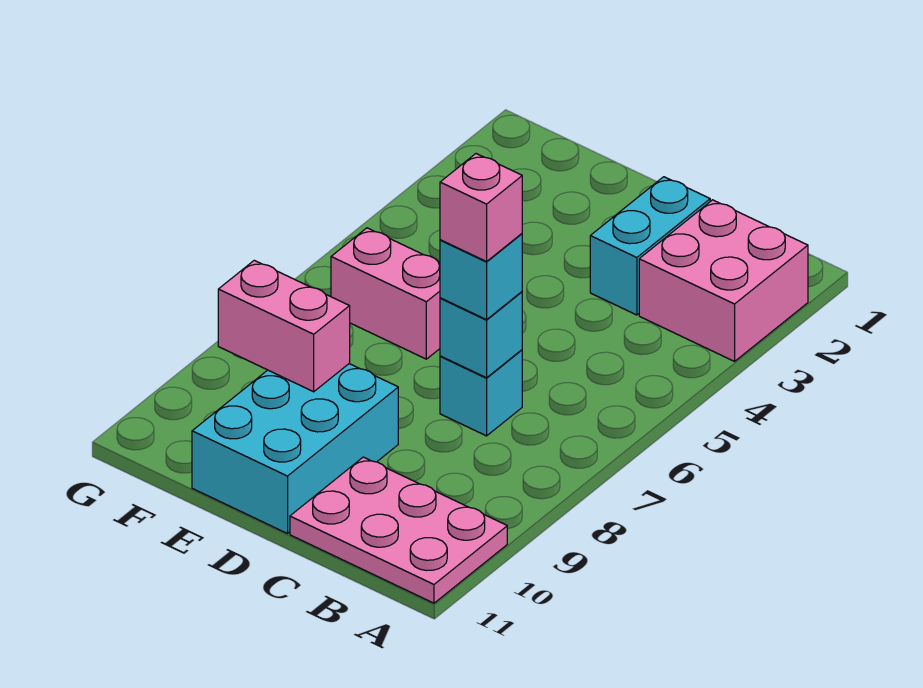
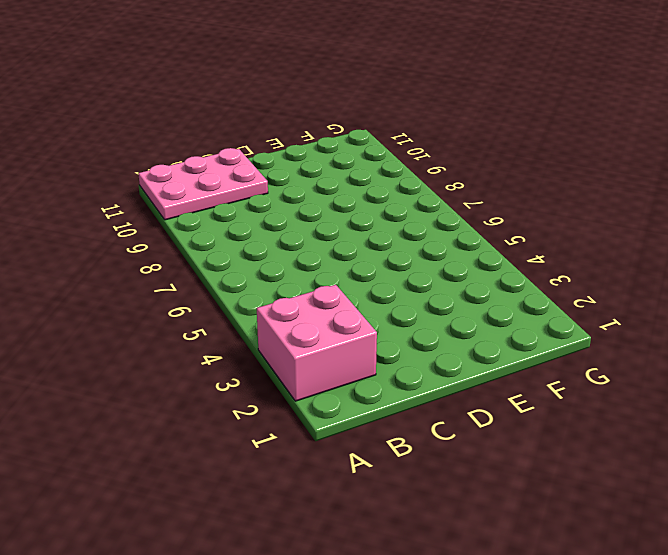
none -> cyan brick C2:C3 level 1
none -> cyan brick C7 level 1

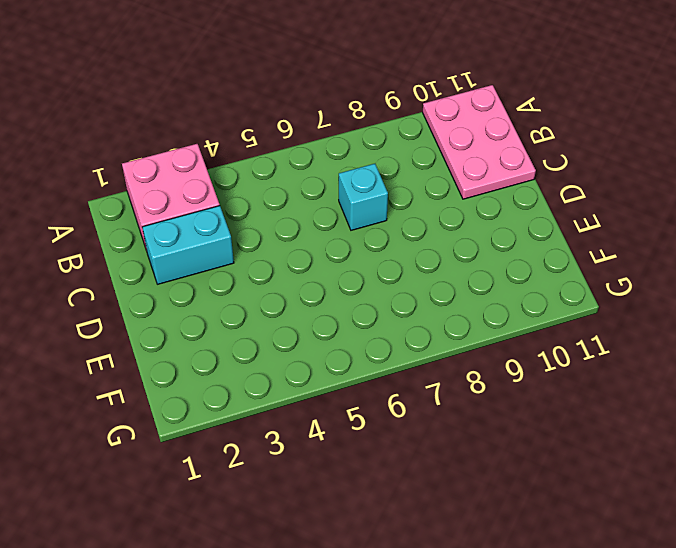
none -> cyan brick D9:E11 level 1
none -> pink brick E6:F6 level 1

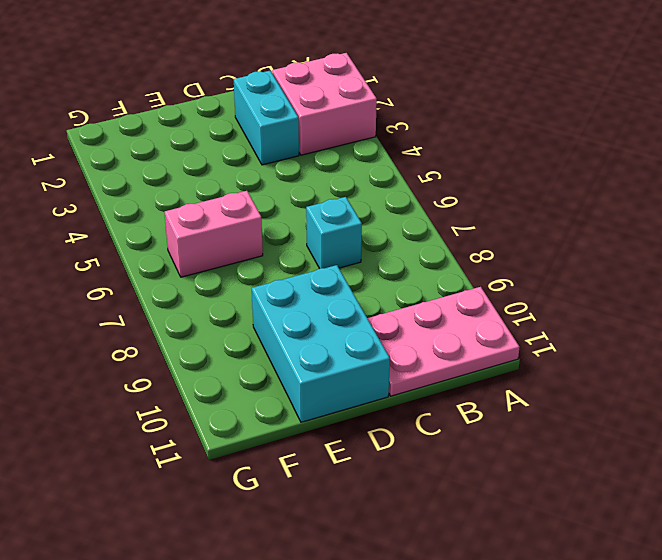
none -> cyan brick C7 level 2
none -> pink brick E9:F9 level 2

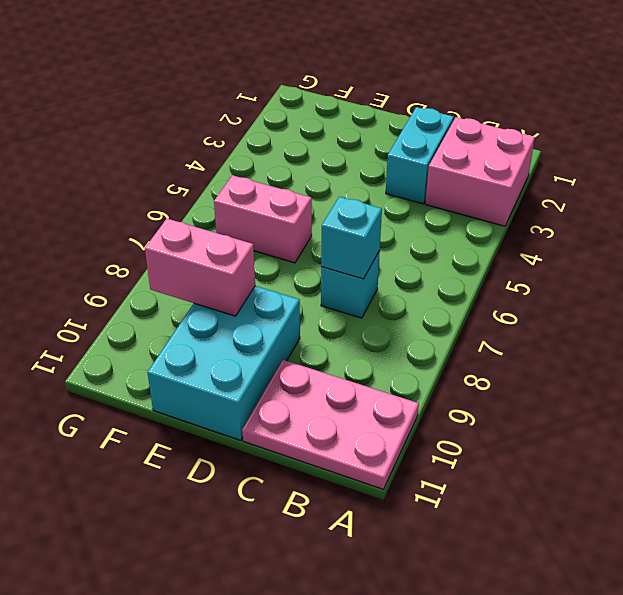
none -> cyan brick C7 level 3
none -> pink brick C7 level 4

